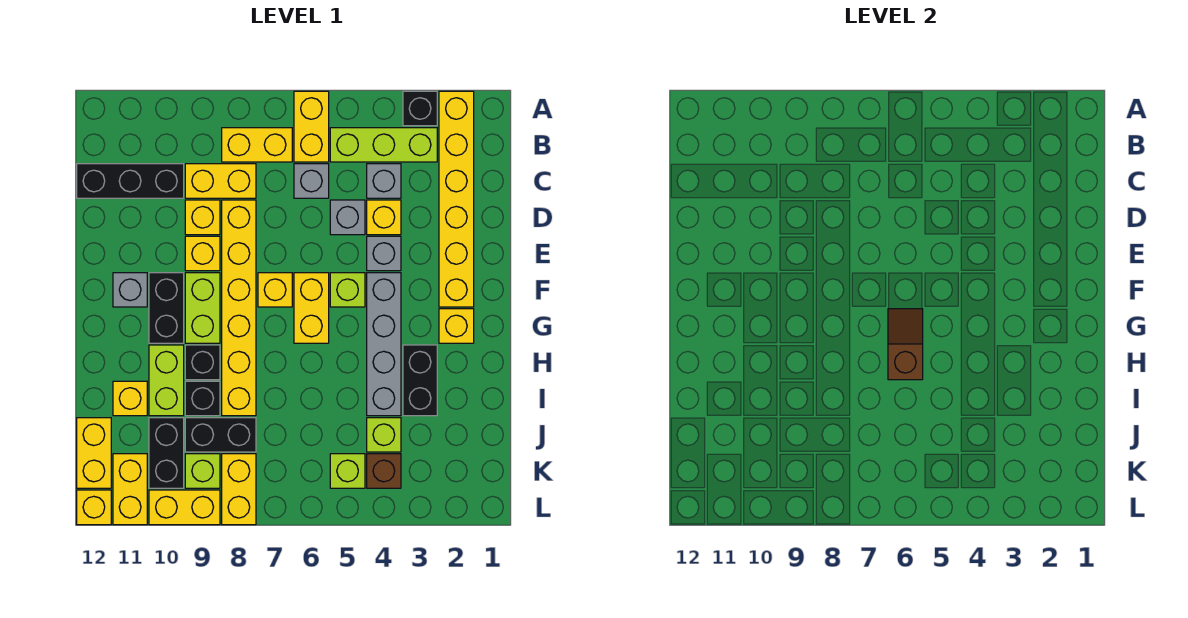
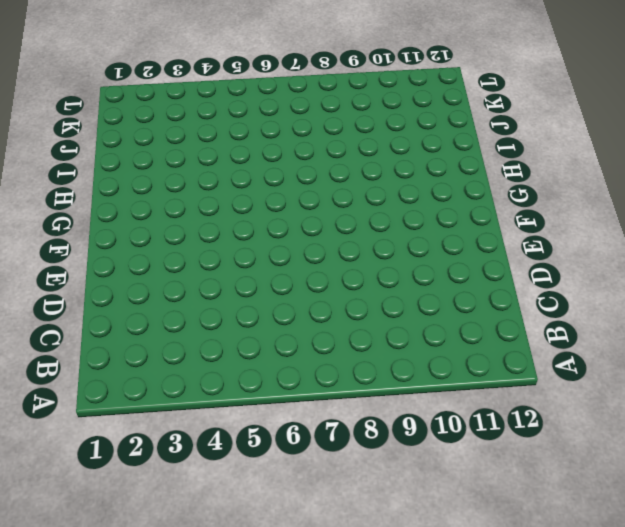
none -> yellow brick A2:F2 level 1
none -> black brick A3 level 1
none -> yellow brick A6:B6 level 1
none -> lime brick B3:B5 level 1

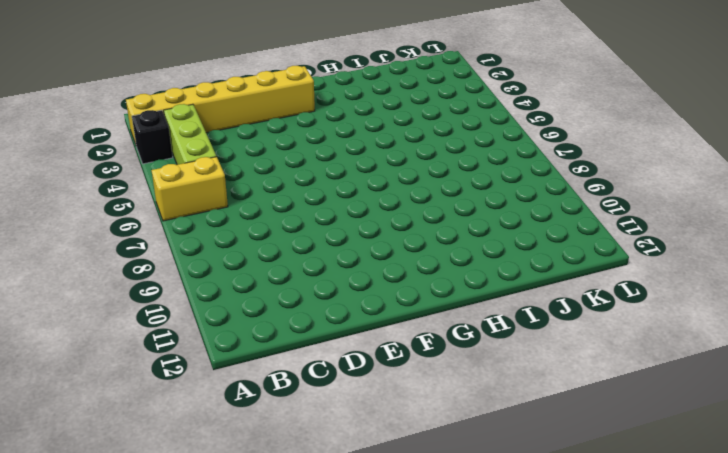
none -> yellow brick B7:B8 level 1
none -> grey brick C4 level 1
none -> grey brick C6 level 1
none -> yellow brick C8:C9 level 1

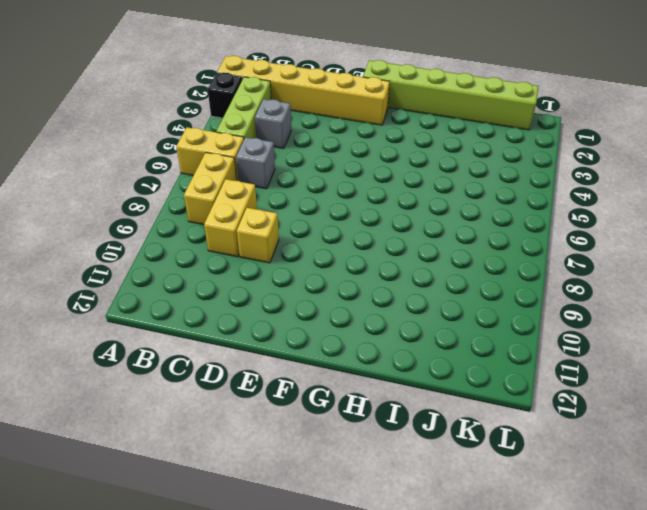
lime brick F1:K1 level 1 -> none
none -> black brick C10:C12 level 1
none -> yellow brick D4 level 1
none -> grey brick D5 level 1
none -> yellow brick D8:I8 level 1

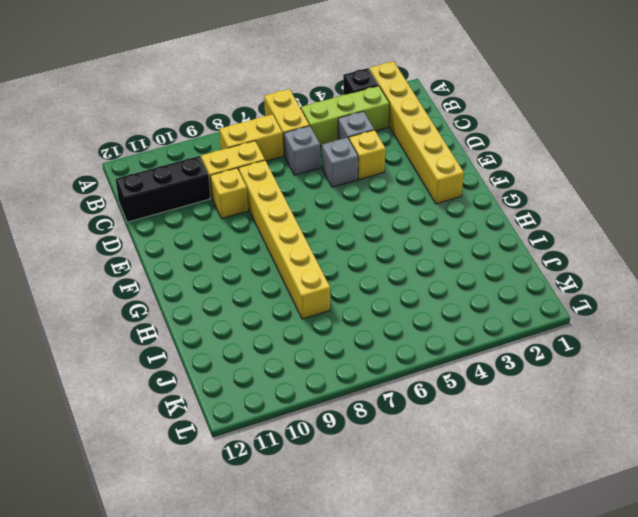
none -> grey brick E4 level 1
none -> yellow brick E9 level 1
none -> grey brick F4:I4 level 1
none -> lime brick F5 level 1

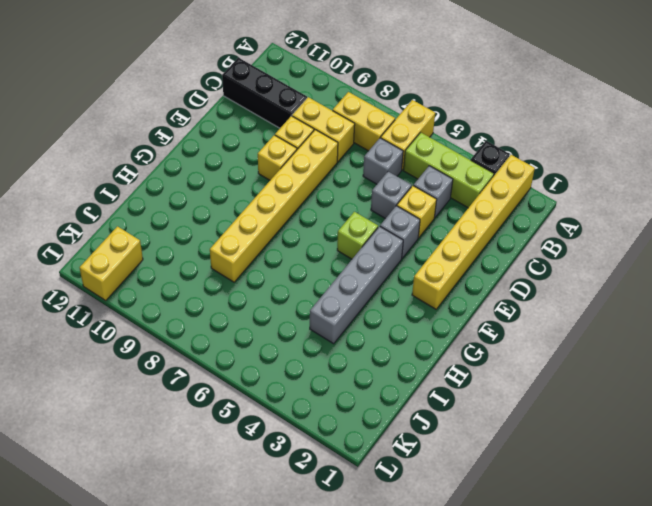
none -> yellow brick F6:G6 level 1
none -> yellow brick F7 level 1
none -> lime brick F9:G9 level 1
none -> black brick F10:G10 level 1

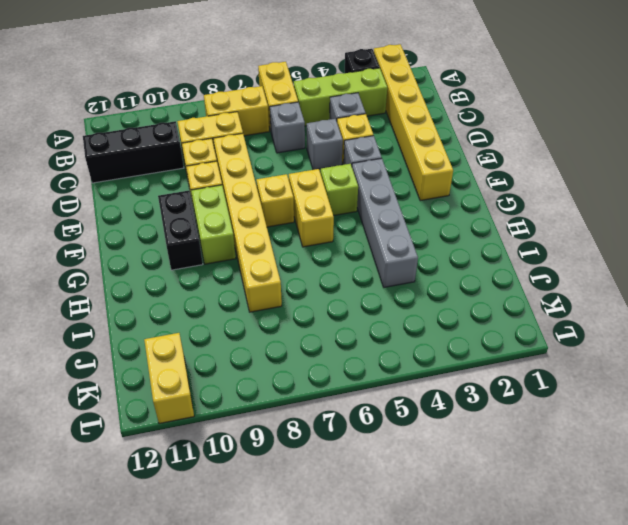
none -> grey brick F11 level 1
none -> yellow brick G2 level 1
none -> black brick H3:I3 level 1
none -> black brick H9 level 1

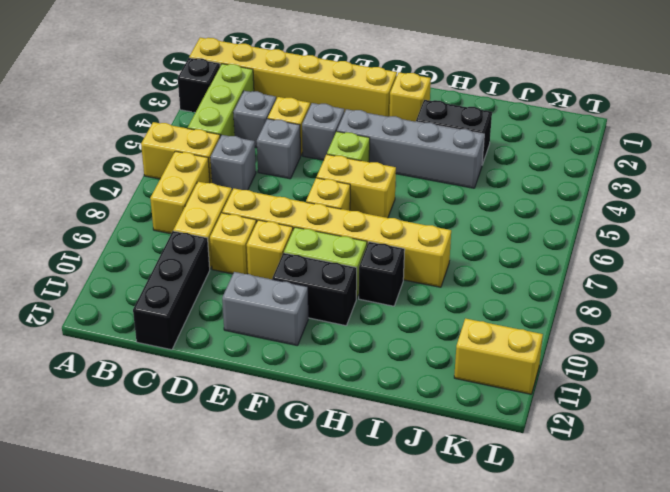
grey brick E11:F11 level 1 -> grey brick F11 level 1
none -> lime brick H10:I10 level 1
none -> black brick I9 level 1
none -> yellow brick I11 level 1
none -> lime brick J4 level 1

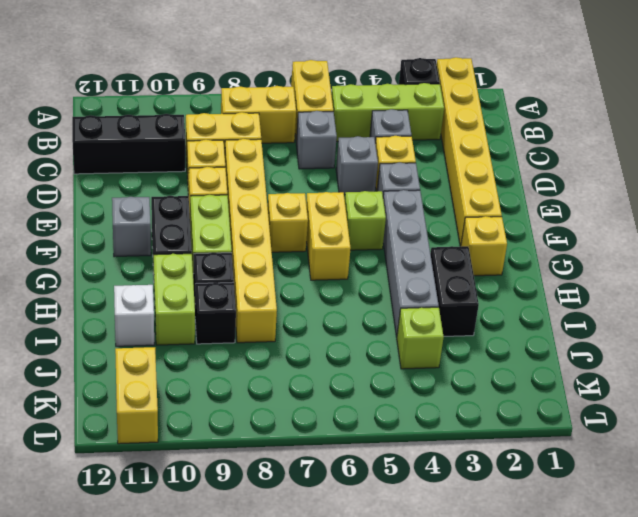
white brick I11 level 1 -> yellow brick I11 level 1
none -> black brick J8:J9 level 1
none -> black brick J10:K10 level 1
none -> yellow brick J12:K12 level 1
none -> brown brick K4 level 1

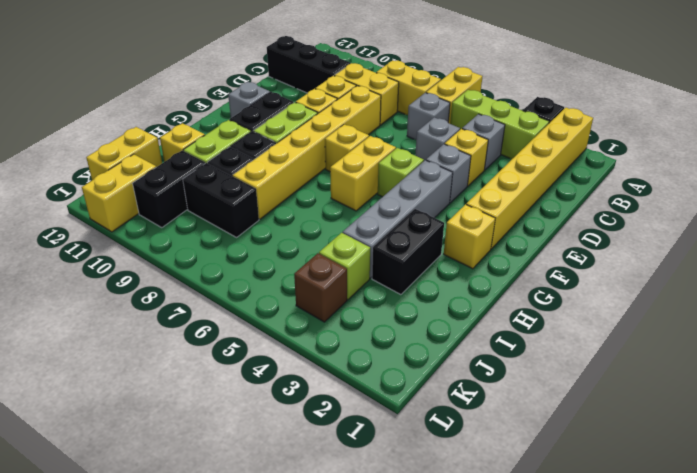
none -> lime brick K5 level 1
none -> yellow brick K8:L8 level 1
none -> lime brick K9 level 1
none -> yellow brick L9:L10 level 1

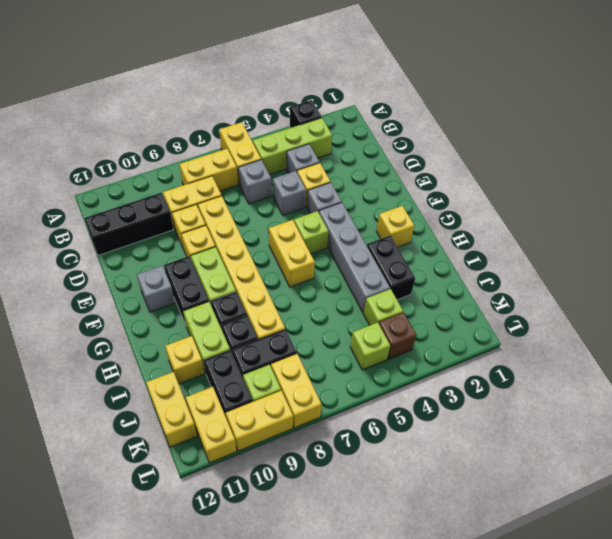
none -> yellow brick A2:F2 level 1
none -> yellow brick F7 level 1
none -> yellow brick L12 level 1
none -> brown slope G6:H6 level 2 top H

